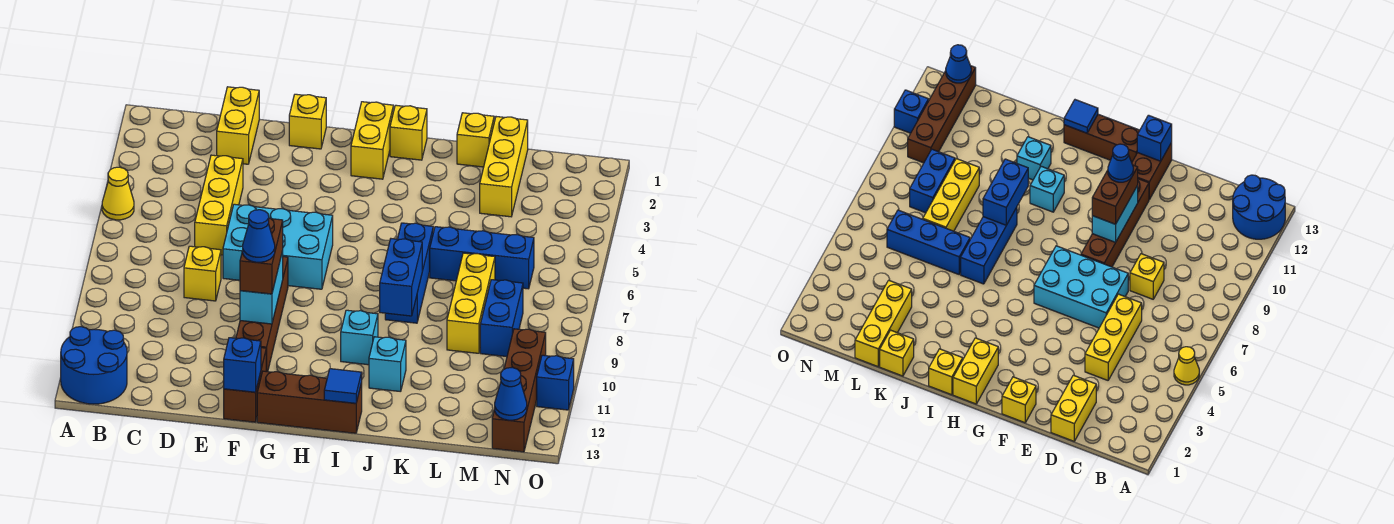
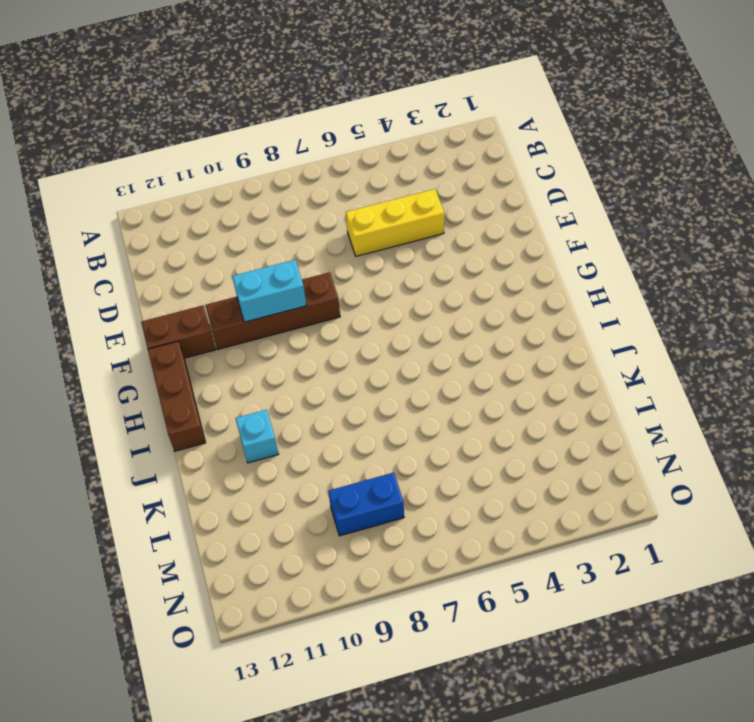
none -> yellow cone A5 level 1
none -> blue round brick A12:B13 level 1
none -> yellow brick D1:D2 level 1

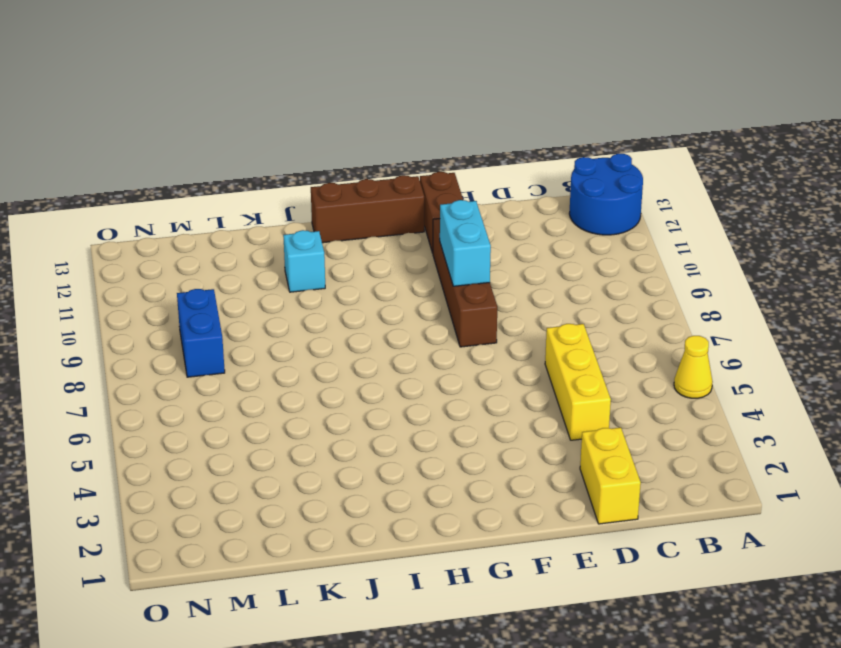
none -> yellow brick D8 level 1
none -> cyan brick E6:G7 level 1
none -> yellow brick F1 level 1

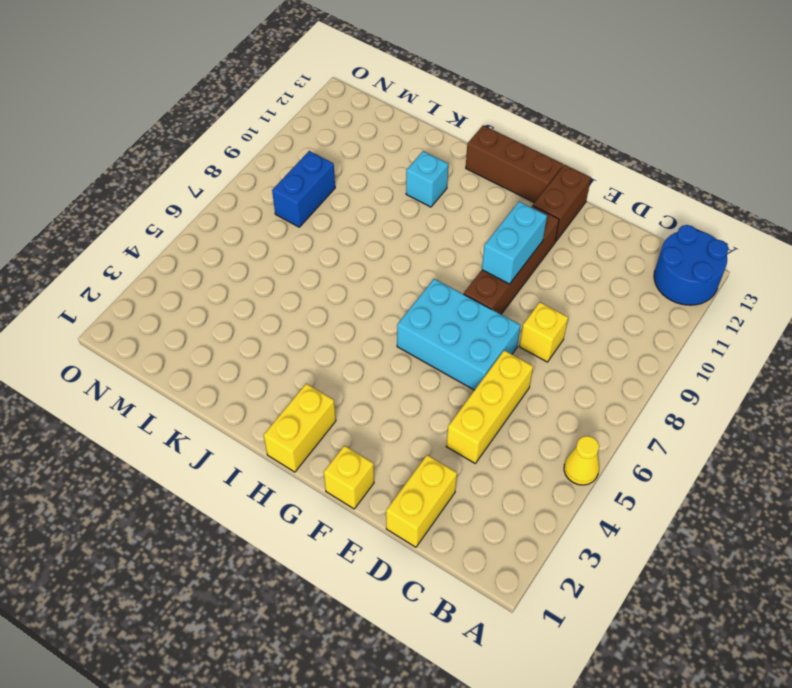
none -> yellow brick I1 level 1
none -> cyan brick I10 level 1
none -> blue brick J6:J8 level 1

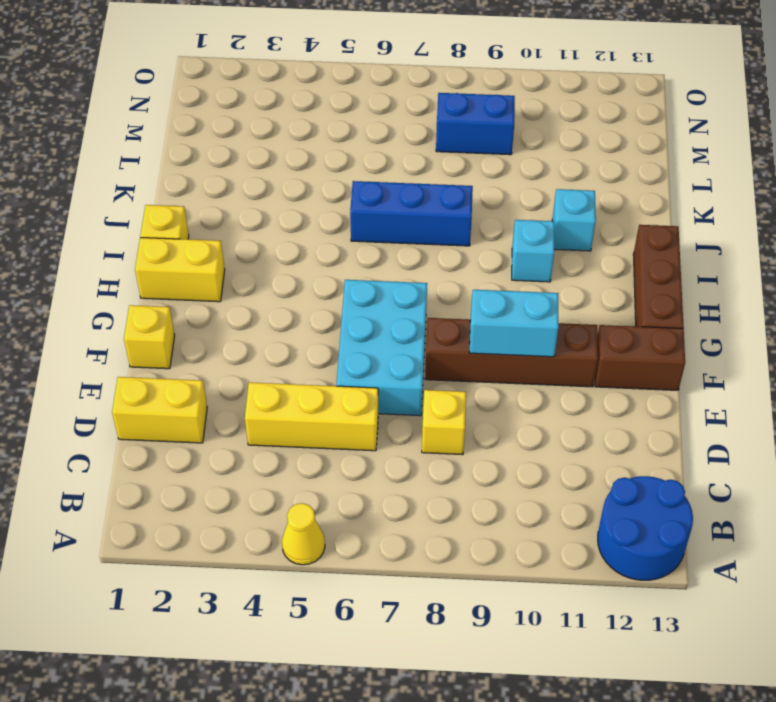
none -> yellow brick K1 level 1
none -> blue brick K6:M6 level 1
none -> yellow brick L1:L3 level 1

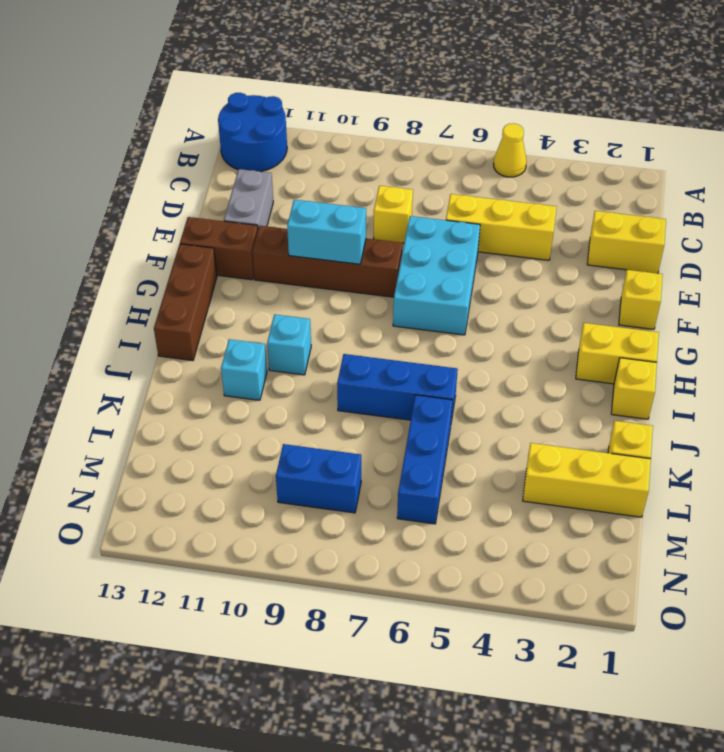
grey brick D12:E12 level 1 -> none
none -> yellow brick L7:L9 level 1
none -> brown brick N10:N13 level 1
none -> blue brick O11 level 1

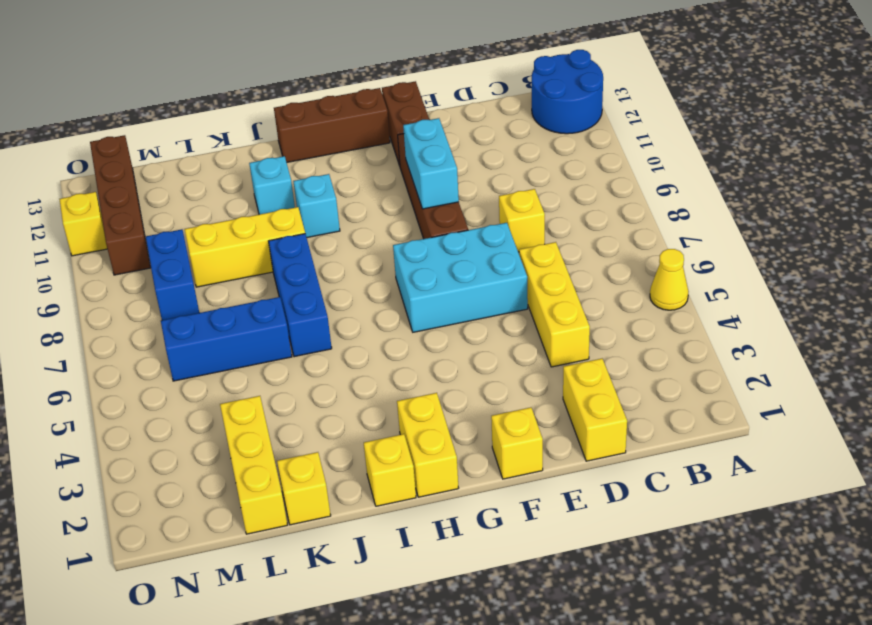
yellow brick J9:L9 level 1 -> yellow brick L7:L9 level 1
yellow brick O11 level 1 -> blue brick O11 level 1
none -> blue brick F13 level 2
none -> blue tile I13 level 2
none -> blue brick J8:J9 level 2

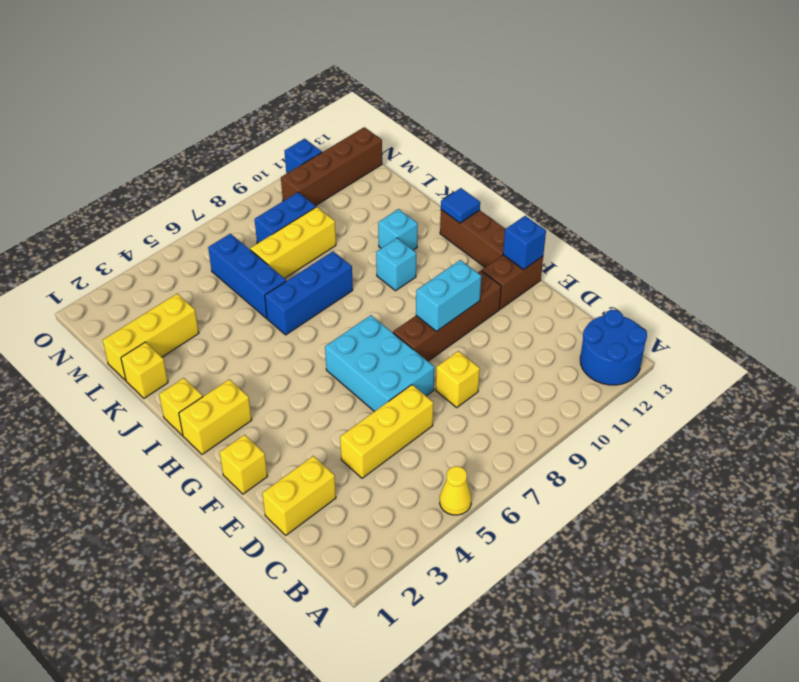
none -> blue brick J8:J9 level 2
none -> blue cone N13 level 2
none -> brown brick F9:F10 level 3

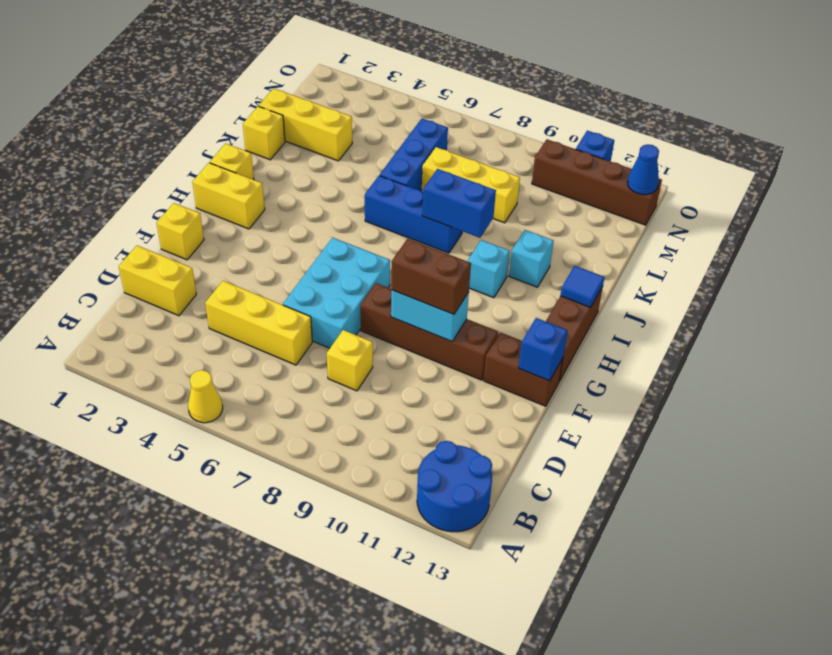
none -> blue brick M8:M9 level 1
none -> blue cone F10 level 4

